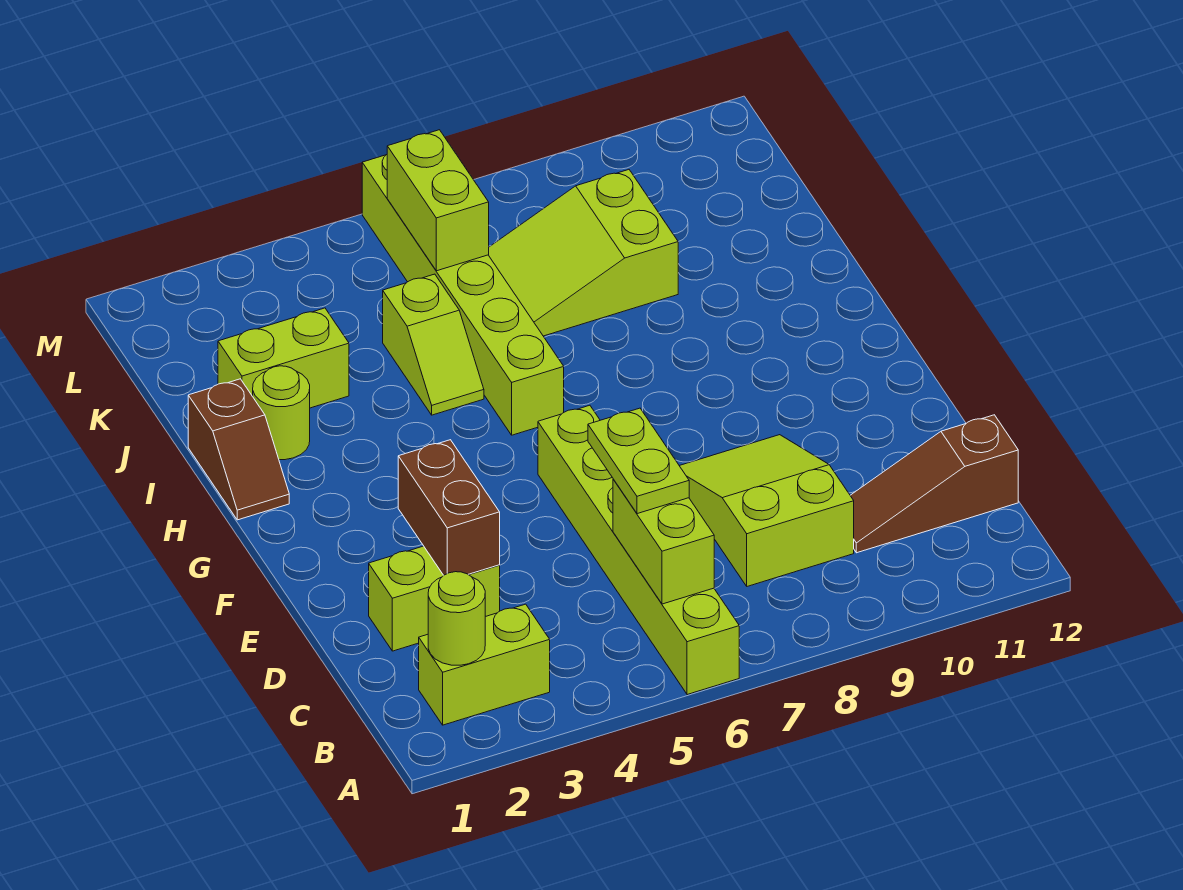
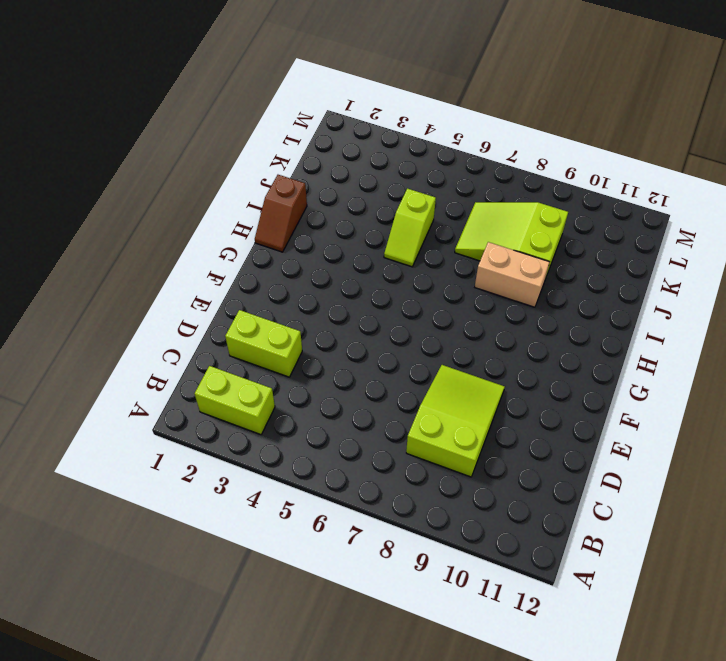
tan brick I8:I9 level 1 -> none
none -> lime brick A6:F6 level 1
none -> brown slope C10:C12 level 1 top 12
none -> lime brick H6:M6 level 1

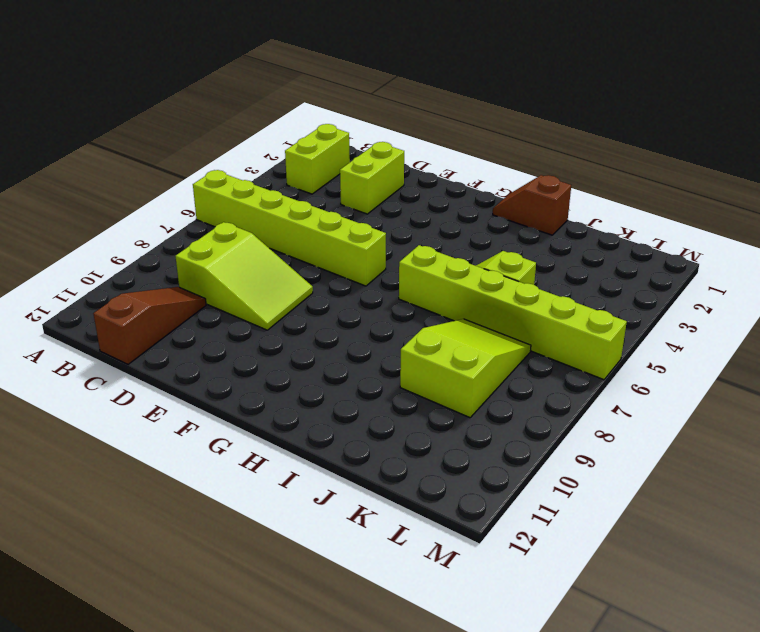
none -> lime round brick I2 level 1
none -> lime brick J2:J3 level 1
none -> lime round brick B2 level 2

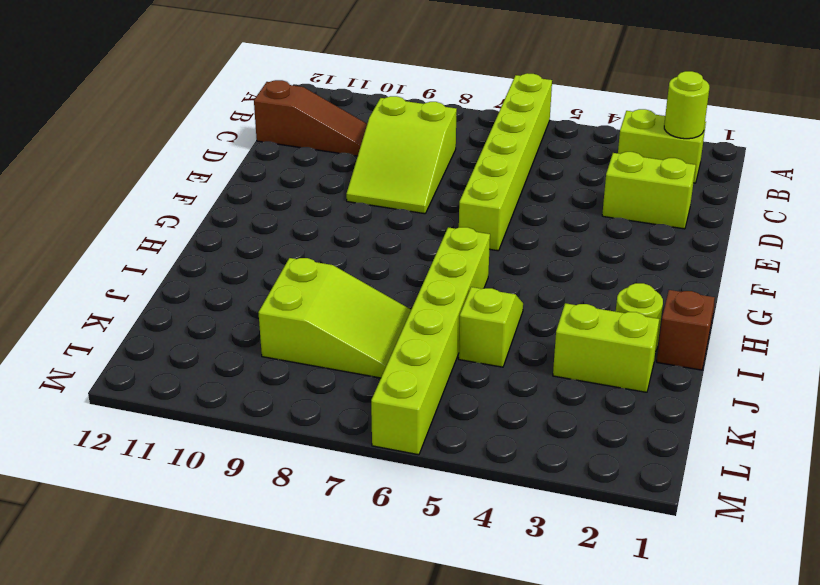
none -> lime brick B6:C6 level 2
none -> brown brick D3:E3 level 2
none -> lime brick K6:L6 level 2

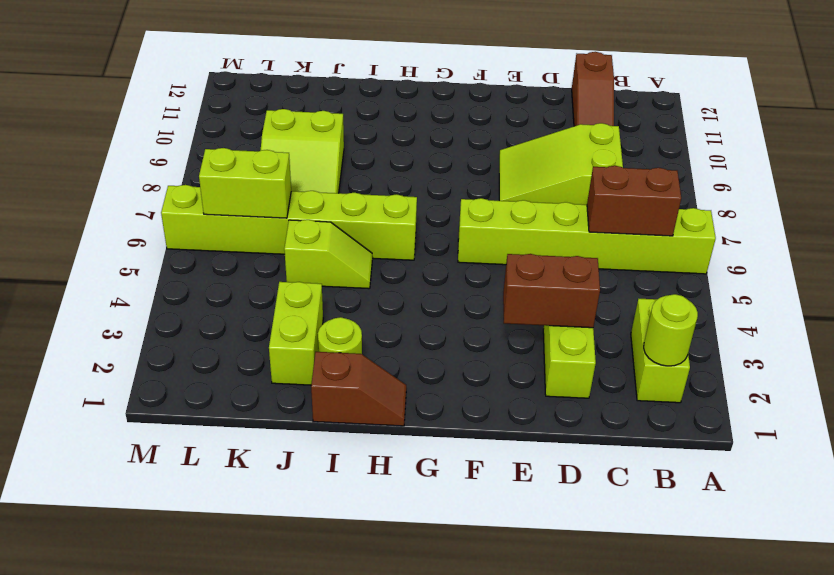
brown brick B6:C6 level 2 -> lime brick B6:C6 level 2
none -> lime plate C6:D6 level 3

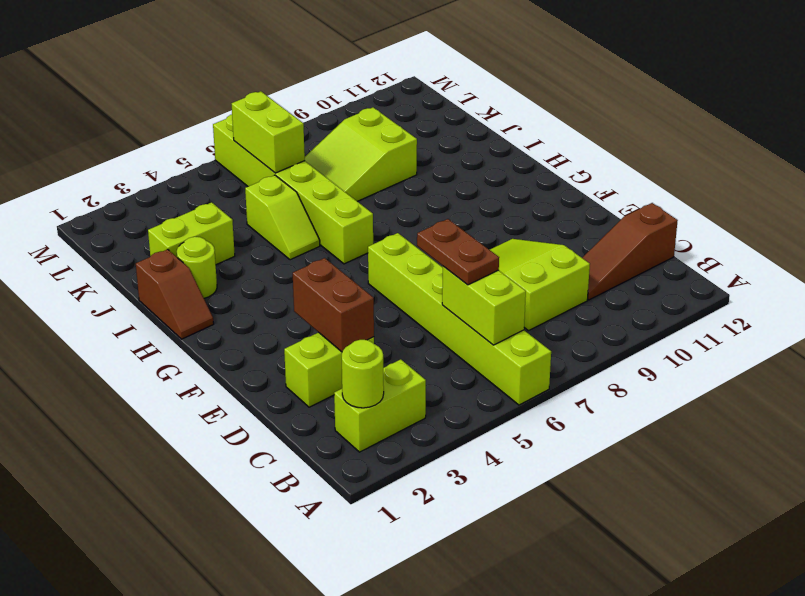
brown plate C6:D6 level 3 -> lime plate C6:D6 level 3

